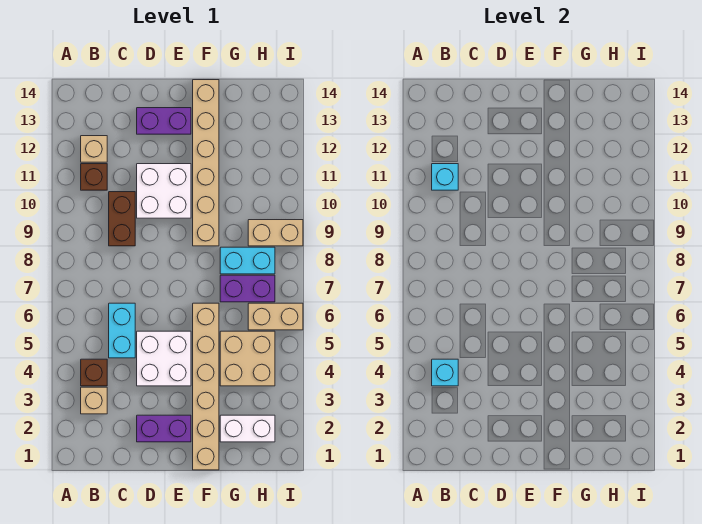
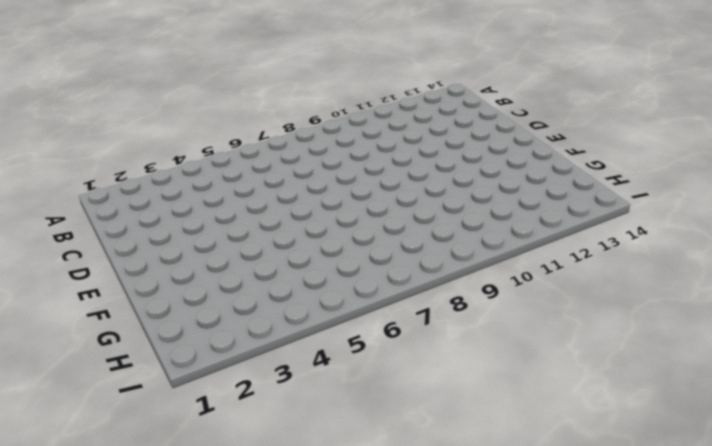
none -> tan brick B3 level 1
none -> brown brick B4 level 1
none -> brown brick B11 level 1

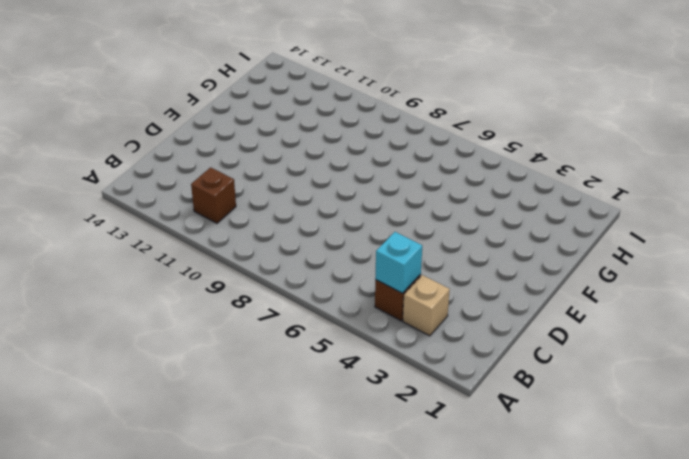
none -> tan brick B12 level 1
none -> cyan brick C5:C6 level 1
none -> brown brick C9:C10 level 1

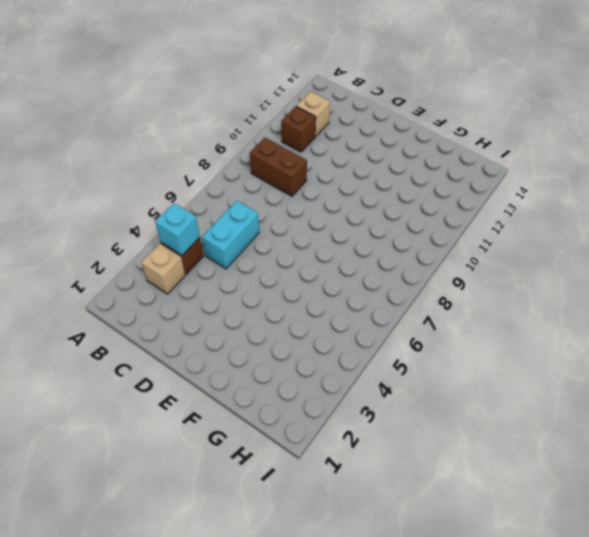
brown brick B9:C9 level 1 -> brown brick C9:C10 level 1
none -> purple brick D2:E2 level 1
none -> white brick D4:E5 level 1
none -> white brick D10:E11 level 1

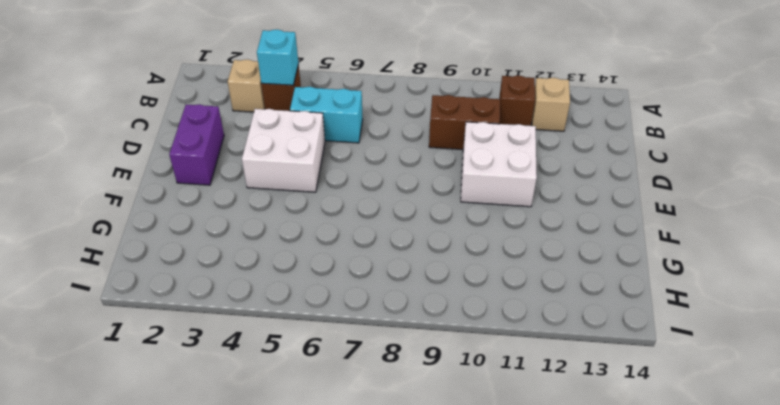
none -> purple brick D13:E13 level 1
none -> tan brick F1:F6 level 1
none -> tan brick F9:F14 level 1

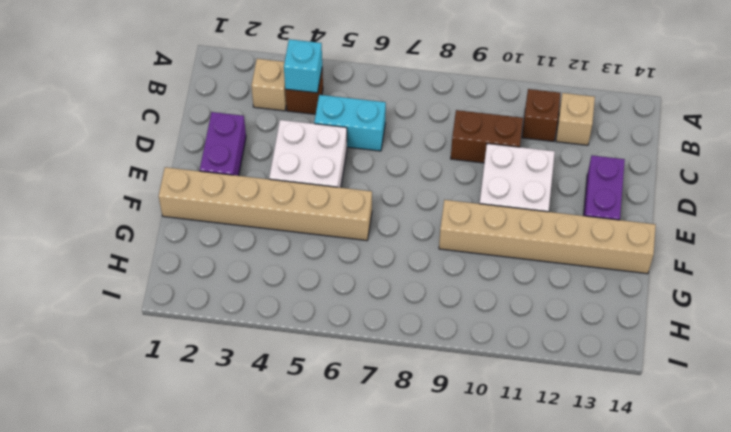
none -> white brick G2:H2 level 1
none -> tan brick G4:H5 level 1
none -> purple brick G7:H7 level 1

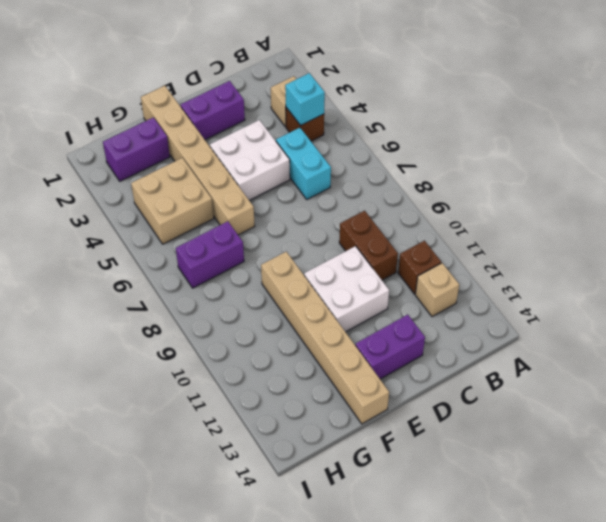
purple brick G2:H2 level 1 -> white brick G2:H2 level 1
none -> cyan brick G8:H8 level 1
none -> tan brick H6:I6 level 1
none -> tan brick H9:I9 level 1

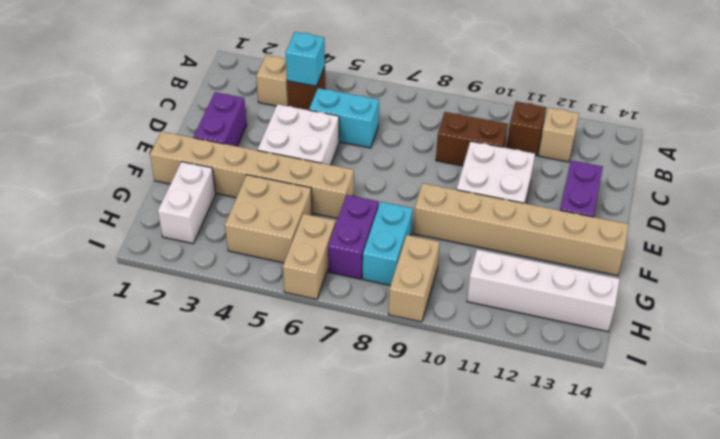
white brick H11:H14 level 1 -> none
none -> cyan brick B11 level 2

